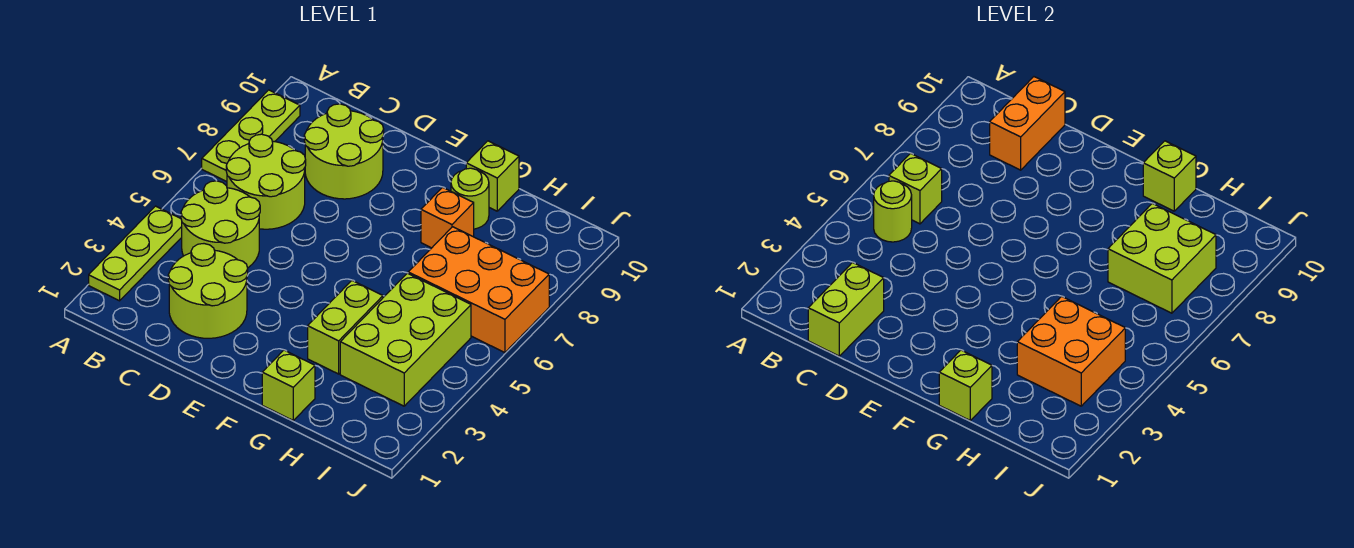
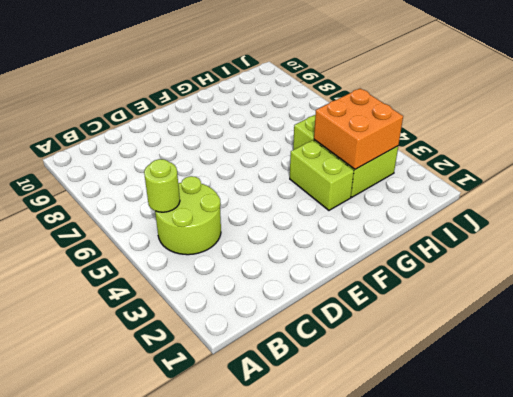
none -> lime plate A2:A4 level 1
none -> lime plate A7:A9 level 1
none -> lime round brick B6:C7 level 1

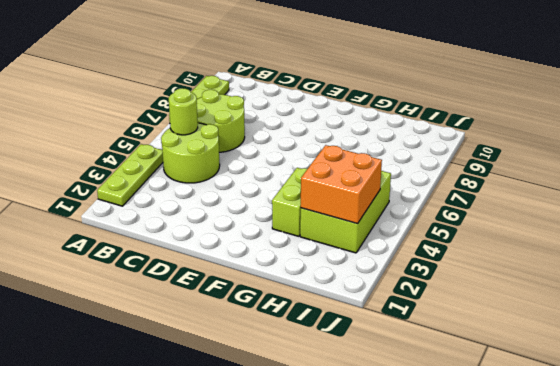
none -> lime round brick C2:D3 level 1
none -> lime round brick C8:D9 level 1
none -> lime brick G1 level 1

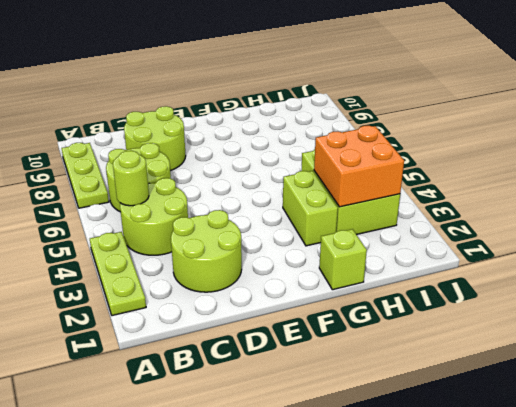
none -> orange brick G8 level 1
none -> lime round brick G9 level 1
none -> lime brick G10 level 1

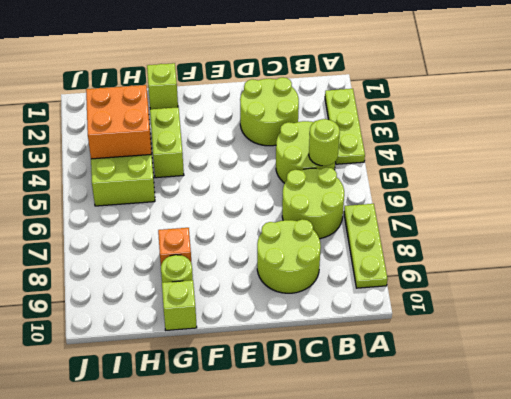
none -> orange brick H6:J7 level 1
none -> lime brick B6 level 2
none -> lime brick C1:C2 level 2

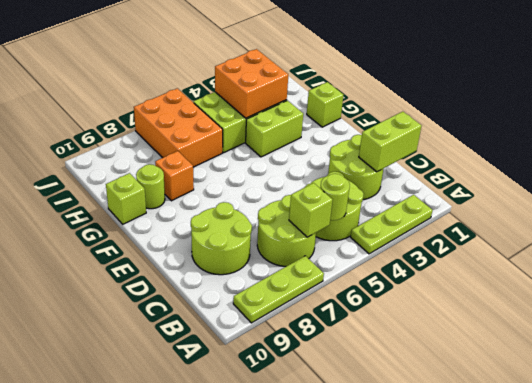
none -> orange brick C9:C10 level 2
none -> lime brick G1 level 2
none -> lime brick G10 level 2

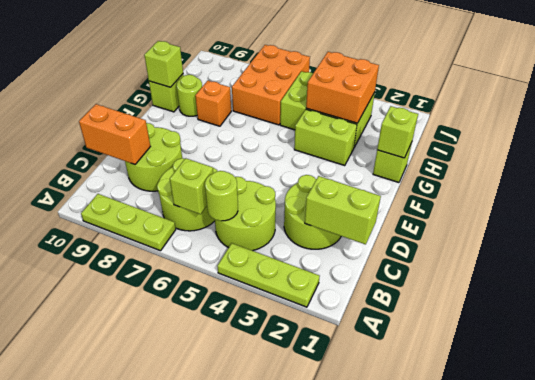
none -> lime brick H7:I8 level 2

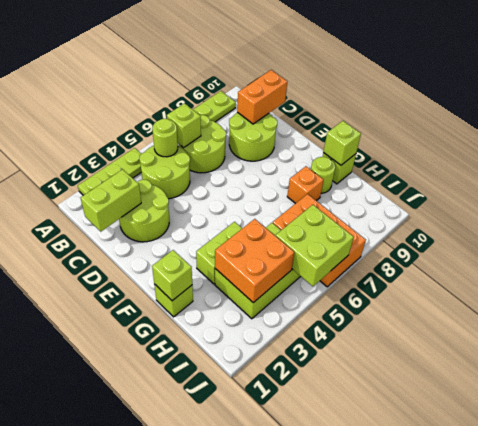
lime brick I5:J6 level 2 -> lime brick H7:I8 level 2

